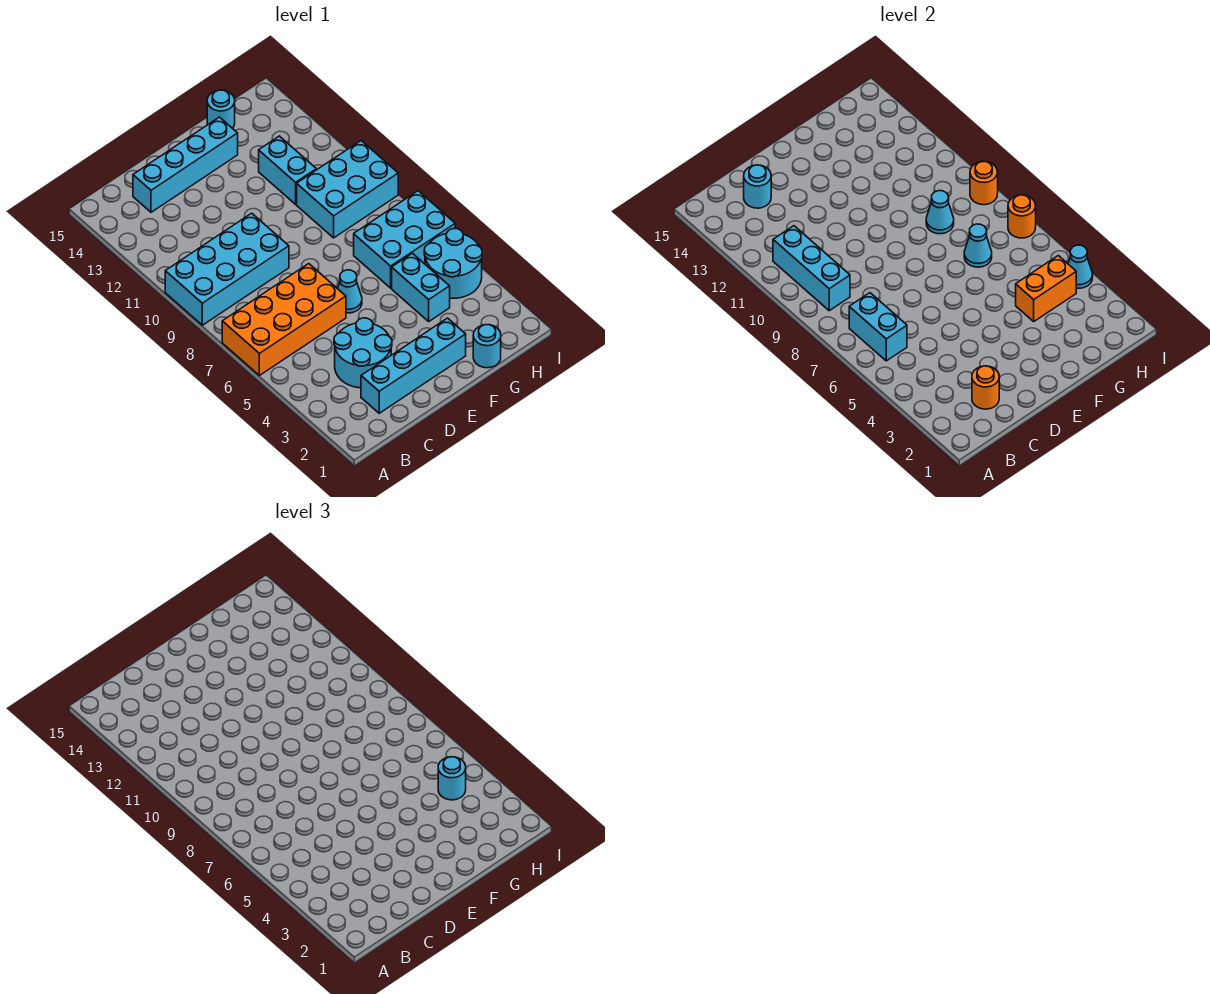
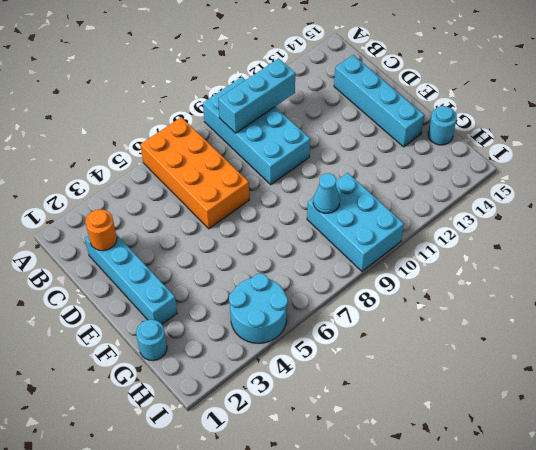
none -> cyan round brick C3:D4 level 1
none -> cyan cone E6 level 1
none -> cyan brick G4:G5 level 1

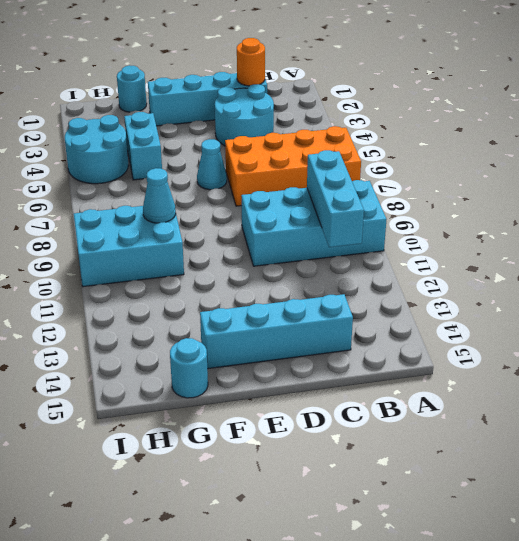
none -> cyan brick G6:I7 level 1
none -> cyan brick G11:G12 level 1
none -> cyan brick B6:B7 level 2

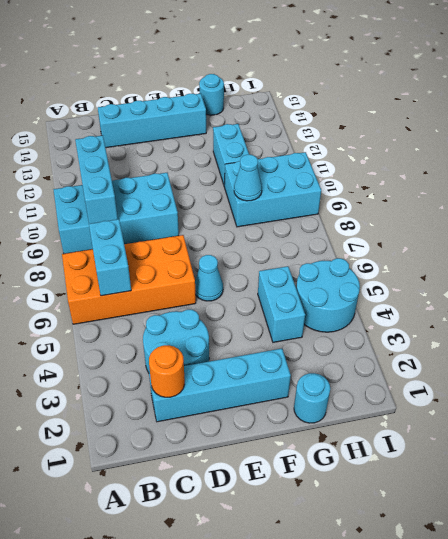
none -> cyan brick G6:I7 level 1
none -> cyan round brick C14 level 2
none -> orange brick G4:H4 level 2

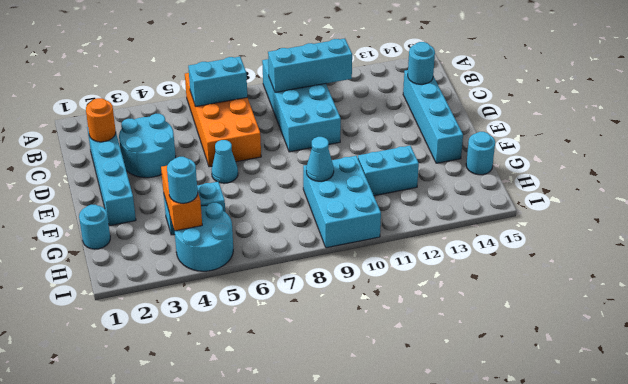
none -> cyan brick G6:I7 level 1
none -> cyan cone G7 level 2
none -> cyan cone I4 level 2

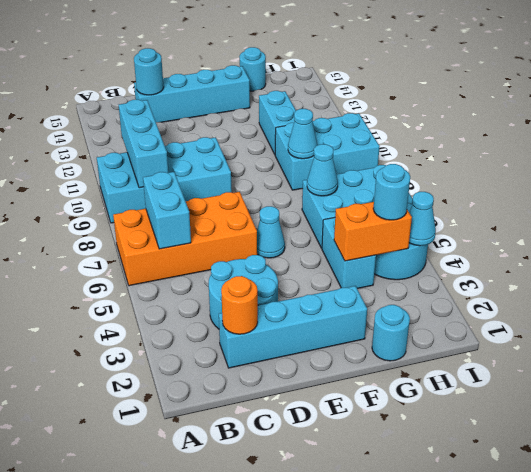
none -> orange round brick I7 level 2
none -> orange round brick I9 level 2

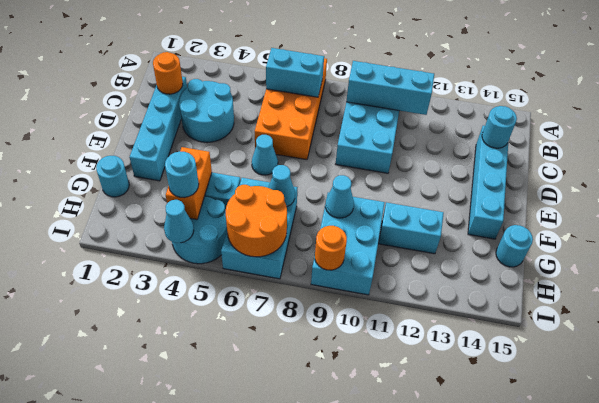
orange round brick H6:I7 level 2 -> orange round brick I7 level 2

